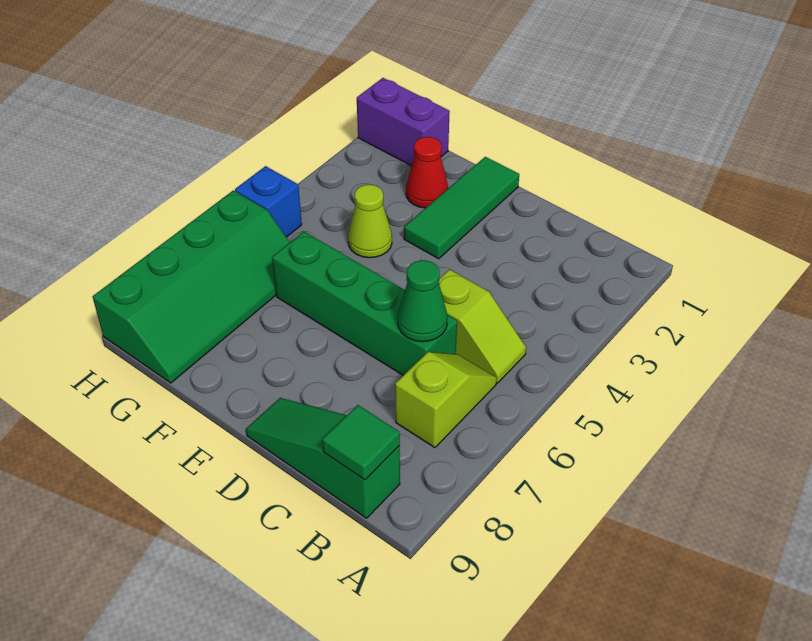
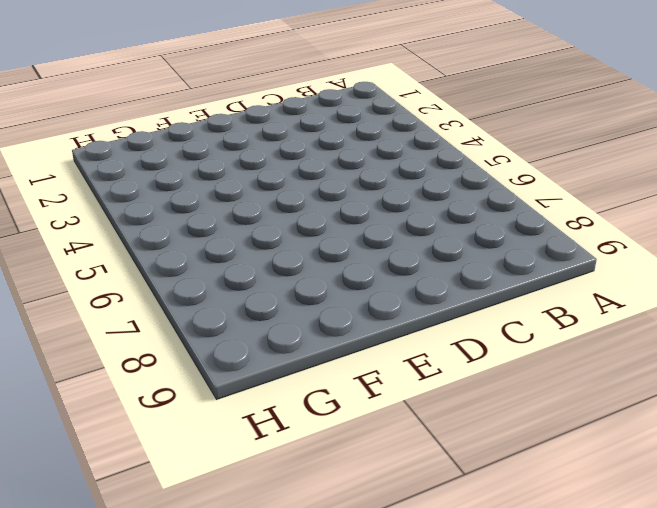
none -> lime slope B5:C5 level 1 top C
none -> lime slope B6:B7 level 1 top 7
none -> green slope B9:D9 level 1 top B

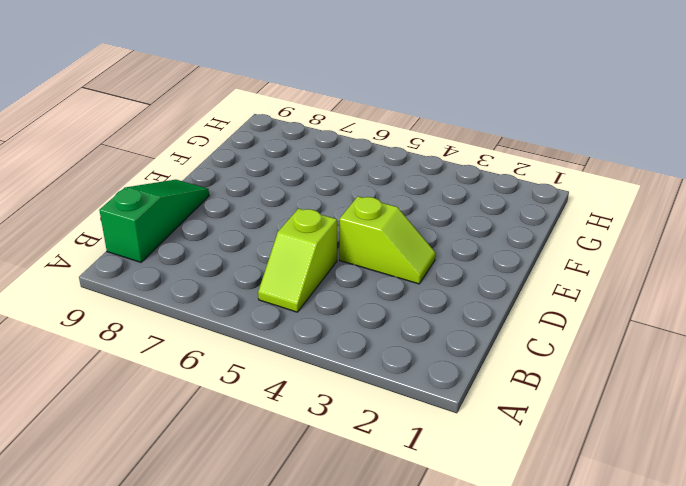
lime slope D3:D4 level 1 top 4 -> lime slope B6:B7 level 1 top 7
none -> green brick C6:F6 level 1
none -> green tile E1:E3 level 1
none -> red cone F2 level 1

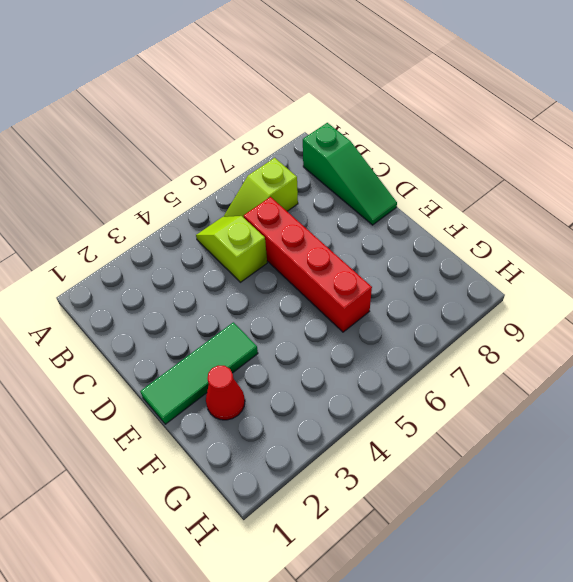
red brick C6:F6 level 1 -> green brick C6:F6 level 1
none -> lime cone F4 level 1
none -> purple brick G1:H1 level 1
none -> green slope G6:H9 level 1 top H

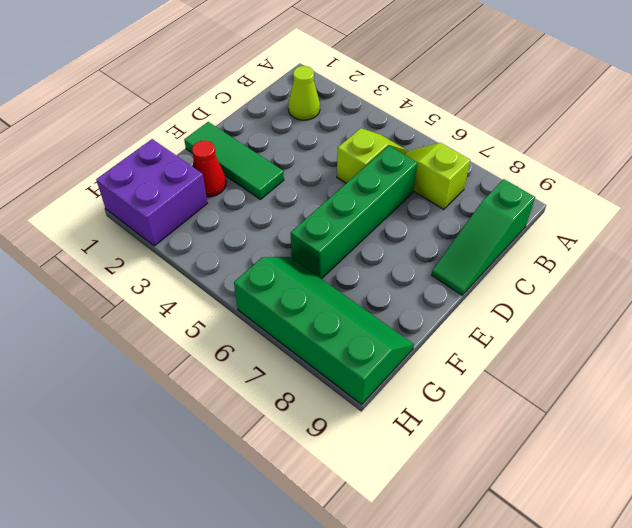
lime cone B2 level 1 -> lime cone F4 level 1
purple brick G1:H2 level 1 -> purple brick G1:H1 level 1
none -> blue brick H5 level 1
none -> green tile B9 level 2
none -> green cone C6 level 2

